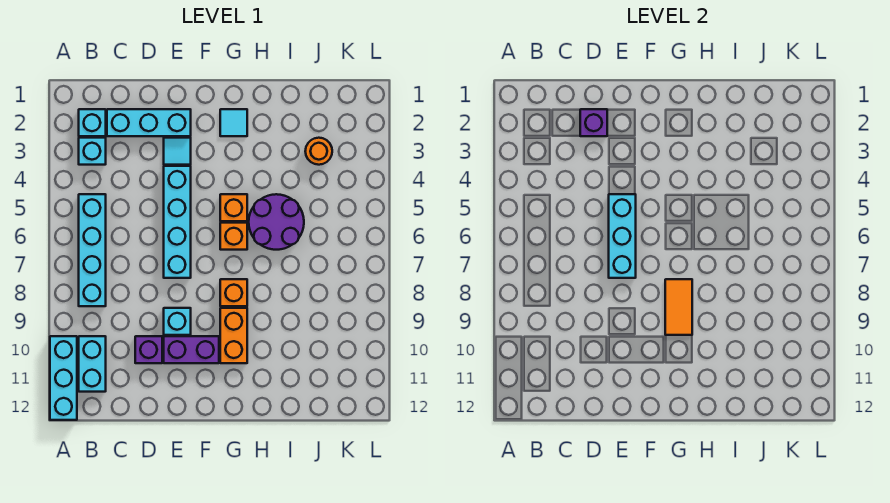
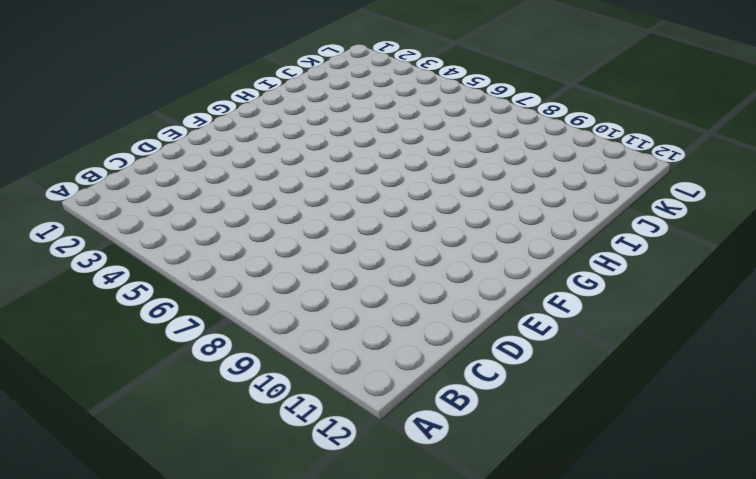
none -> cyan brick A10:A12 level 1
none -> cyan brick B2 level 1
none -> cyan brick B3 level 1

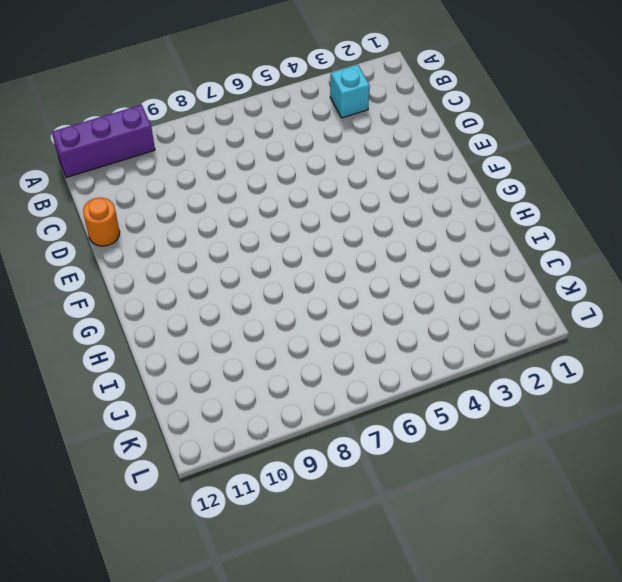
purple brick A10:A12 level 1 -> cyan brick A10:A12 level 1
orange round brick D12 level 1 -> orange round brick J3 level 1
none -> cyan brick B2 level 1
none -> cyan brick B5:B8 level 1
none -> cyan brick B10:B11 level 1

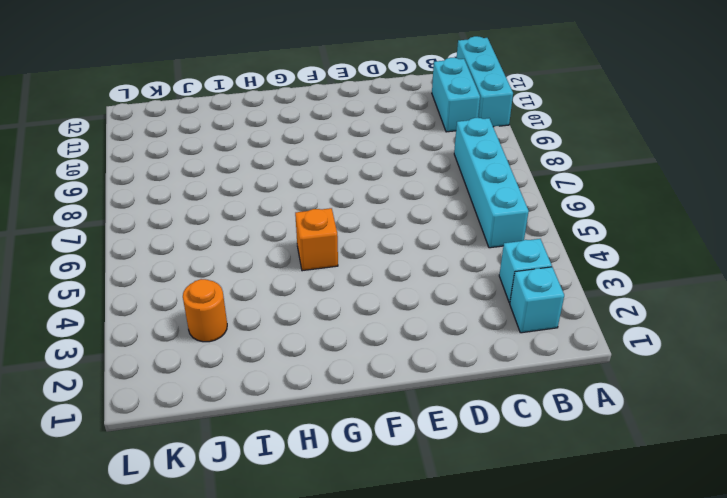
none -> cyan brick C2:E2 level 1
none -> purple brick D10 level 1
none -> cyan tile E3 level 1

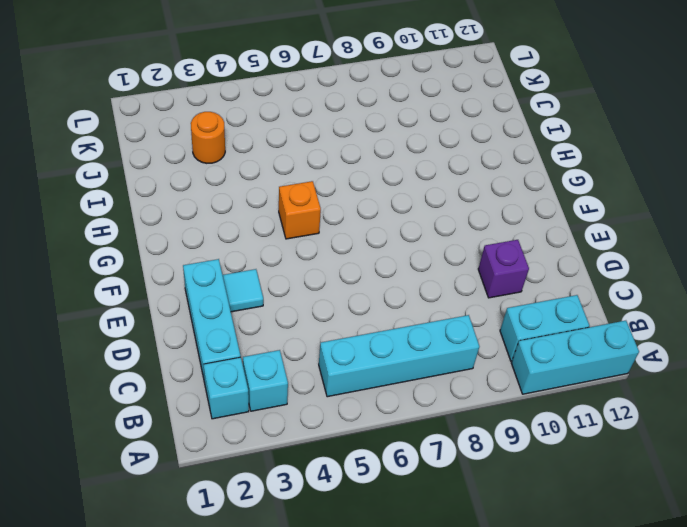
none -> cyan brick E4:E7 level 1
none -> cyan brick E9 level 1
none -> purple brick E10:F10 level 1

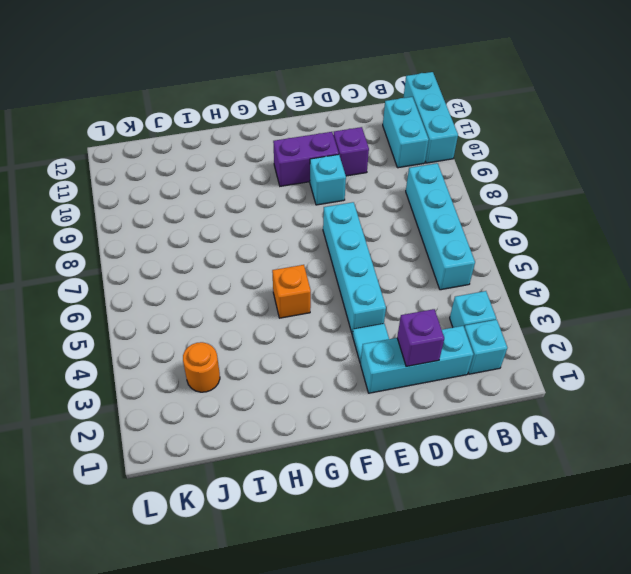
none -> cyan tile G2 level 1
none -> orange brick G6 level 1
none -> orange brick G8 level 1

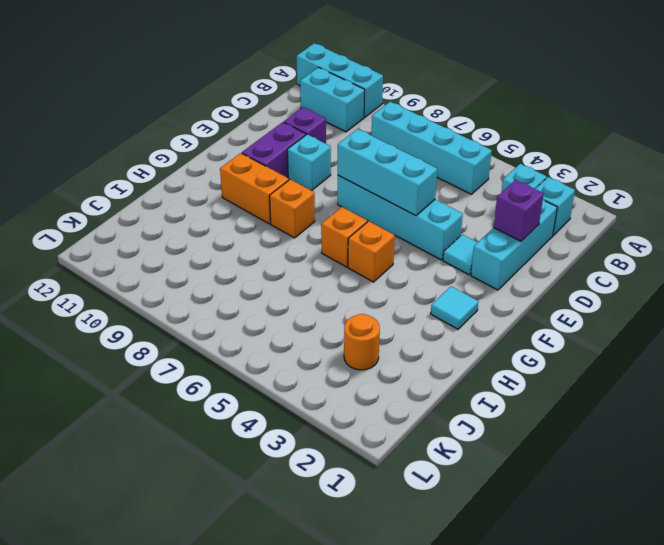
none -> purple round brick H5:I6 level 1
none -> orange tile G8:G9 level 2

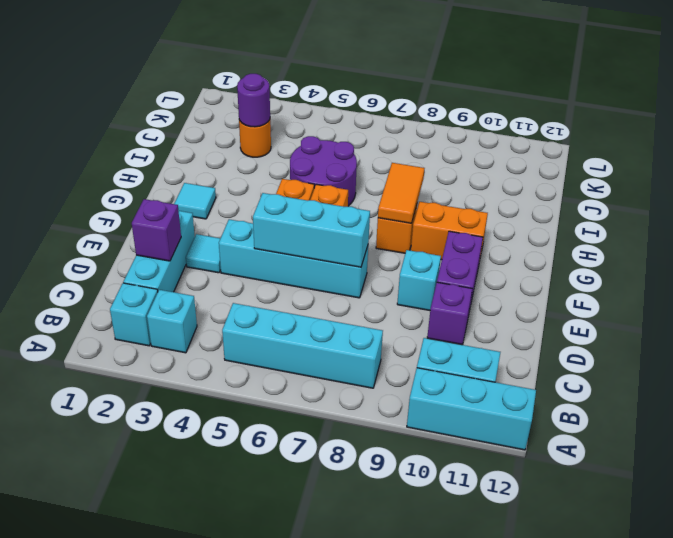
orange tile G8:H8 level 2 -> orange tile G8:G9 level 2
purple round brick J3 level 2 -> none

